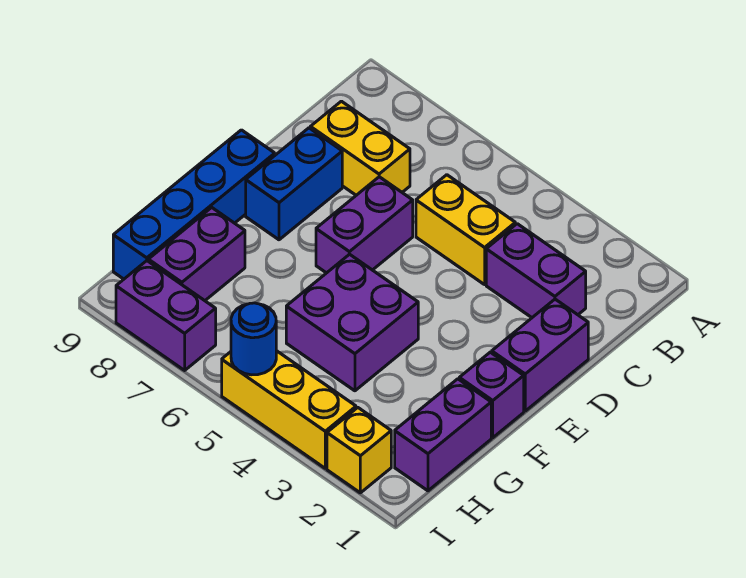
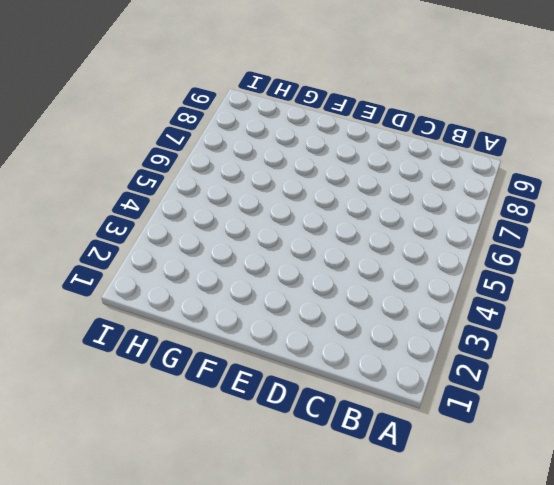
none -> purple brick C2:C3 level 1
none -> yellow brick C4:C5 level 1
none -> yellow brick C7:C8 level 1

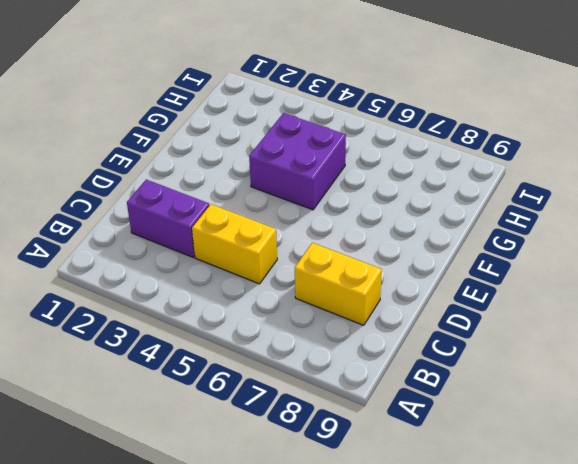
none -> purple brick D1:E1 level 1
none -> purple brick D6:E6 level 1
none -> blue brick D8:E8 level 1

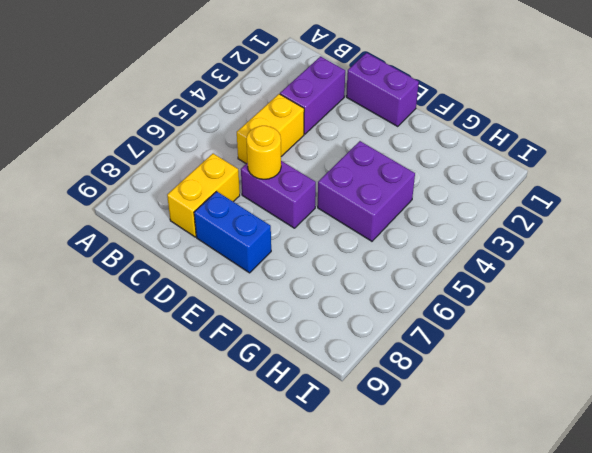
yellow round brick D6 level 2 -> none
none -> blue brick E9:H9 level 1
none -> purple brick F1 level 1
none -> purple brick G1:H1 level 1

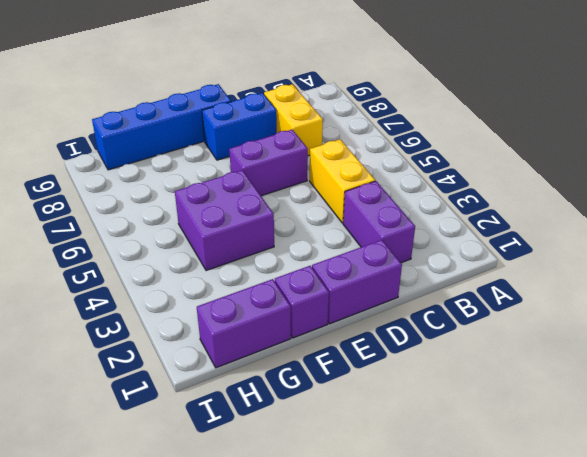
none -> purple brick G8:H8 level 1
none -> yellow brick I2 level 1
none -> yellow brick I3:I5 level 1

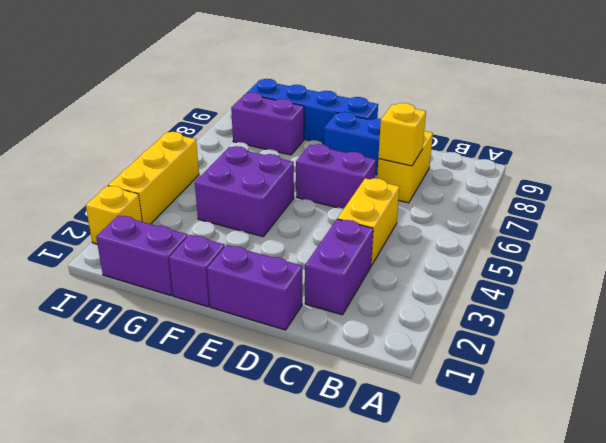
yellow brick C7 level 2 -> none
none -> purple brick I7:I8 level 1
none -> blue round brick I5 level 2

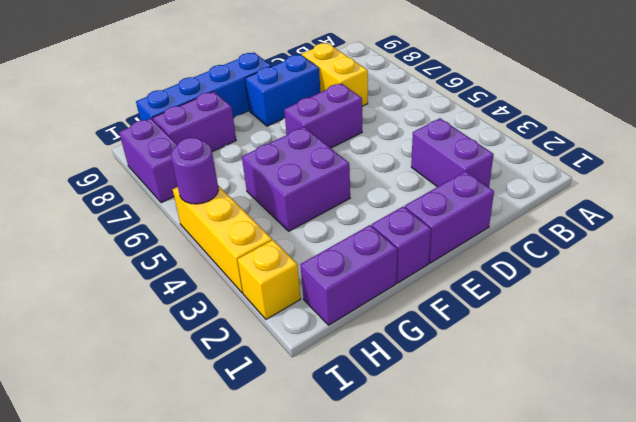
purple round brick I5 level 2 -> blue round brick I5 level 2
none -> yellow brick C4:C5 level 1

